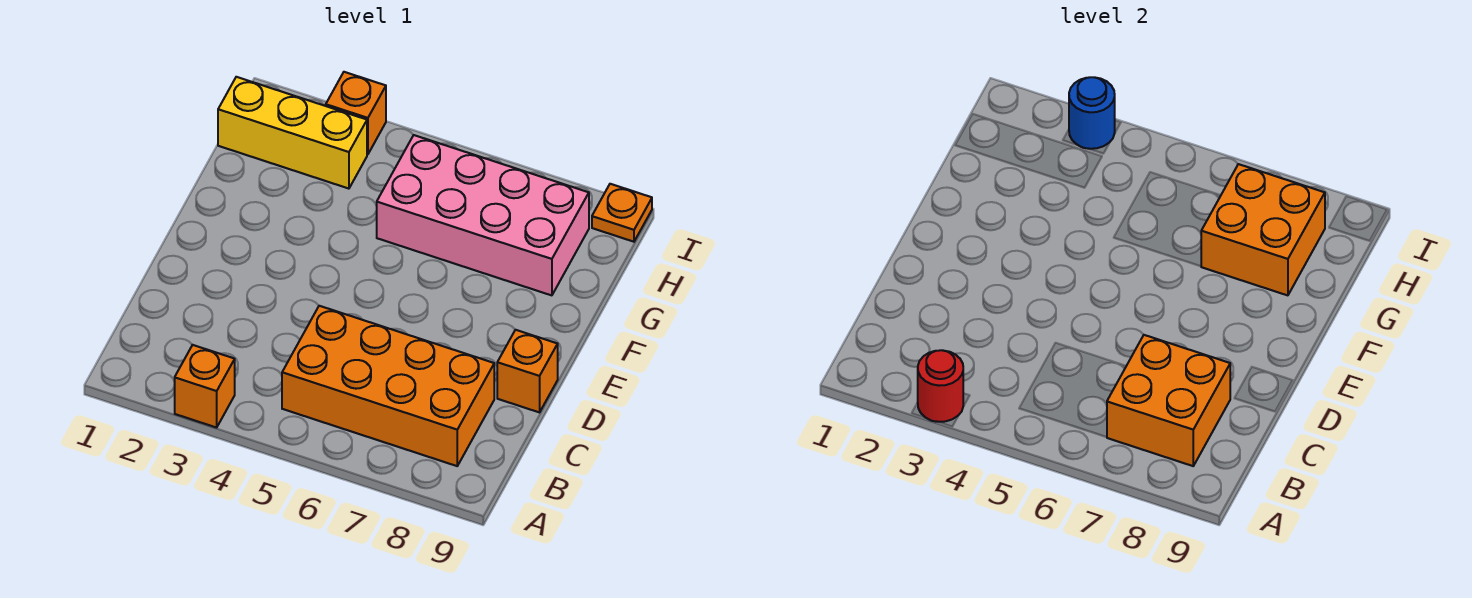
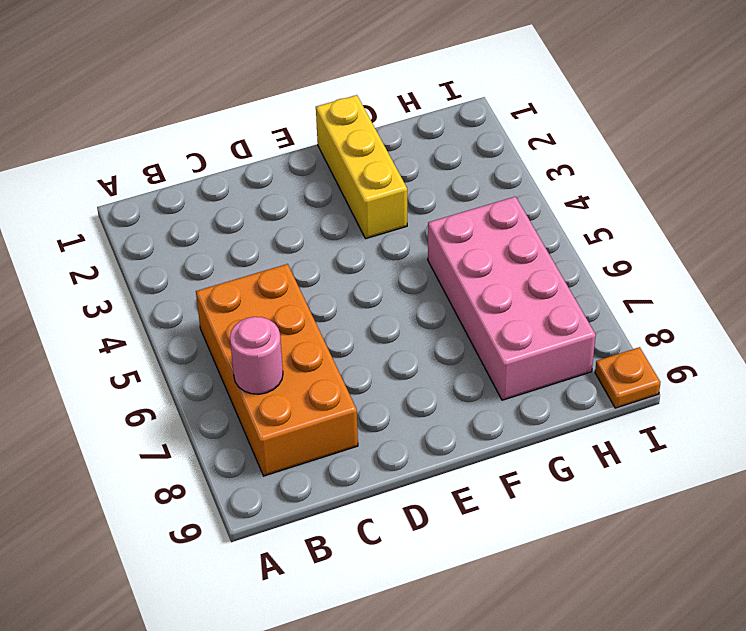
pink round brick B7 level 2 -> orange brick B7:C8 level 2
yellow brick F1:F3 level 1 -> yellow brick H1:H3 level 1
none -> orange brick A3 level 1
none -> orange brick D9 level 1

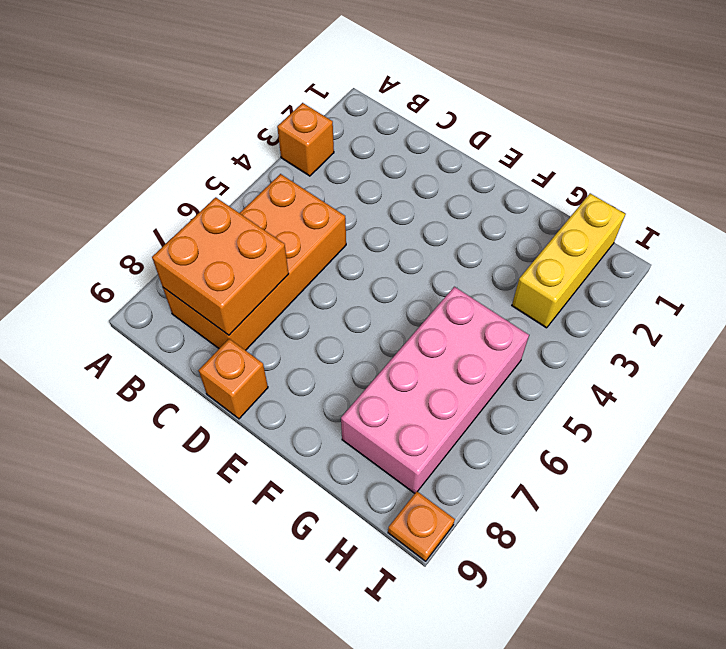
none -> orange brick I3 level 1
none -> red round brick A3 level 2

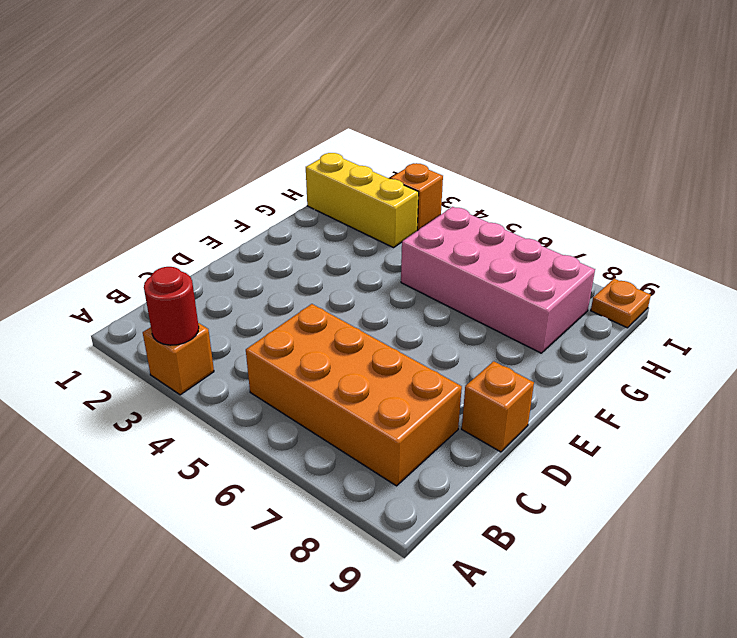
none -> orange brick B7:C8 level 2
none -> orange brick G7:H8 level 2

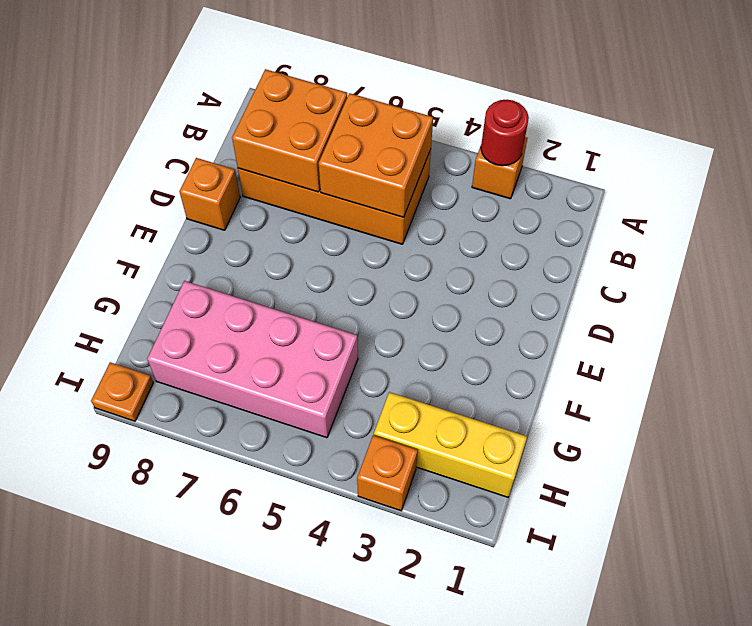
orange brick B5:C6 level 2 -> orange brick G7:H8 level 2
none -> blue round brick I3 level 2

